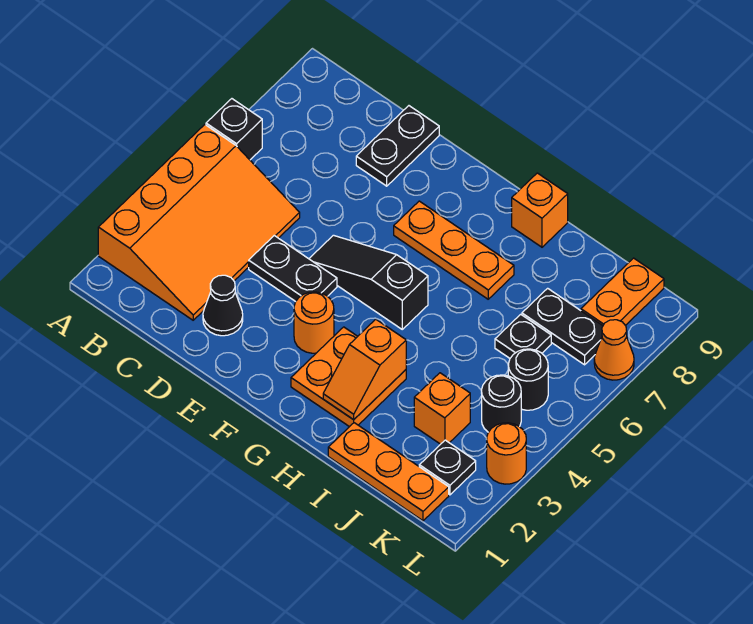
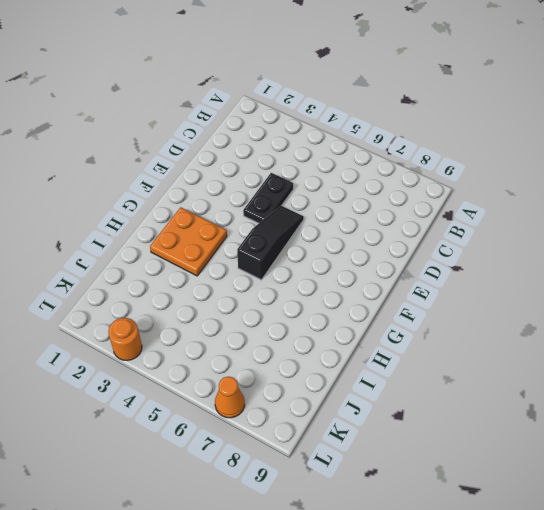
none -> orange slope A2:C5 level 1 top A
none -> black brick A6 level 1
none -> black cone D2 level 1

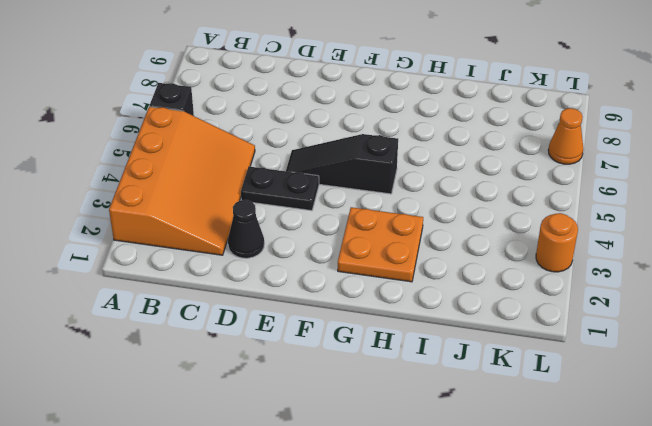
none -> black plate D8:D9 level 1
none -> orange round brick F3 level 1
none -> orange plate F7:H7 level 1

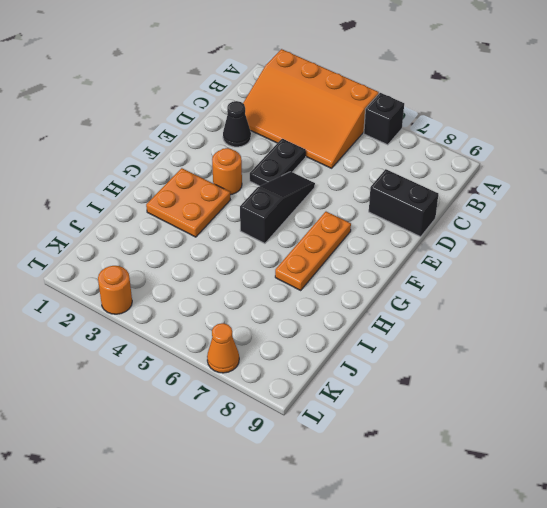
black brick D8:D9 level 1 -> black plate D8:D9 level 1
none -> orange brick H9 level 1
none -> orange plate I1:K1 level 1
none -> orange brick J3 level 1

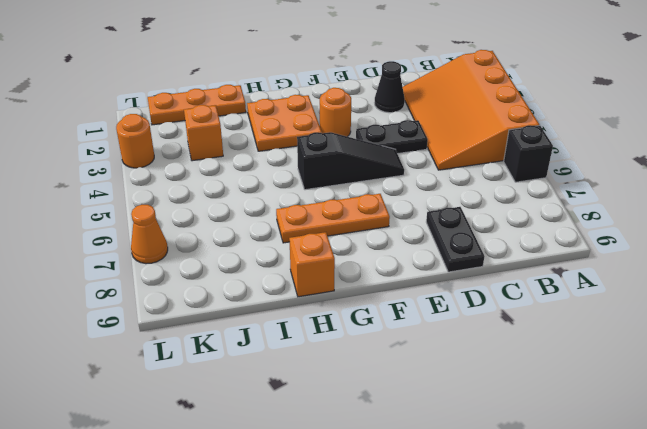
none -> black plate J6 level 1
none -> black plate J7:K7 level 1
none -> black plate K2 level 1

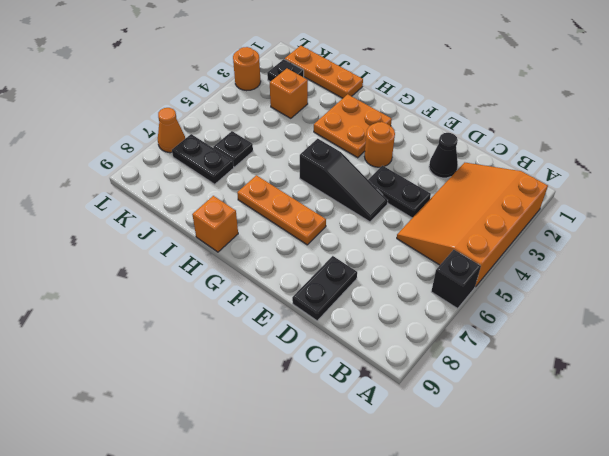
none -> black round brick K4 level 1
none -> black round brick K5 level 1
none -> orange plate K8:K9 level 1

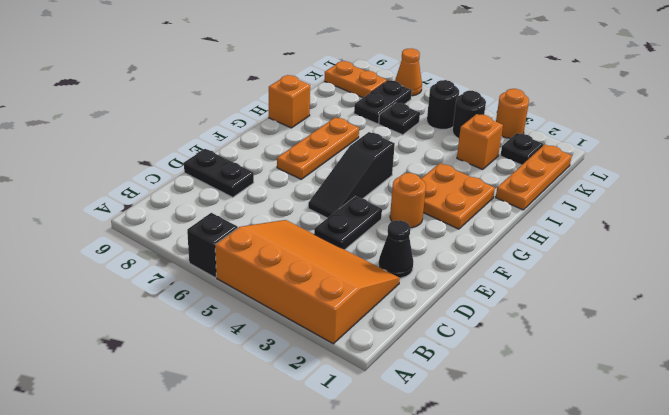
none -> orange slope H2:H3 level 2 top 3

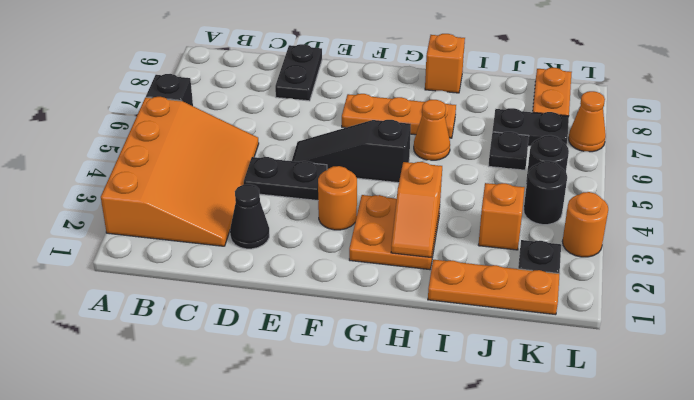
orange cone H6 level 1 -> none

